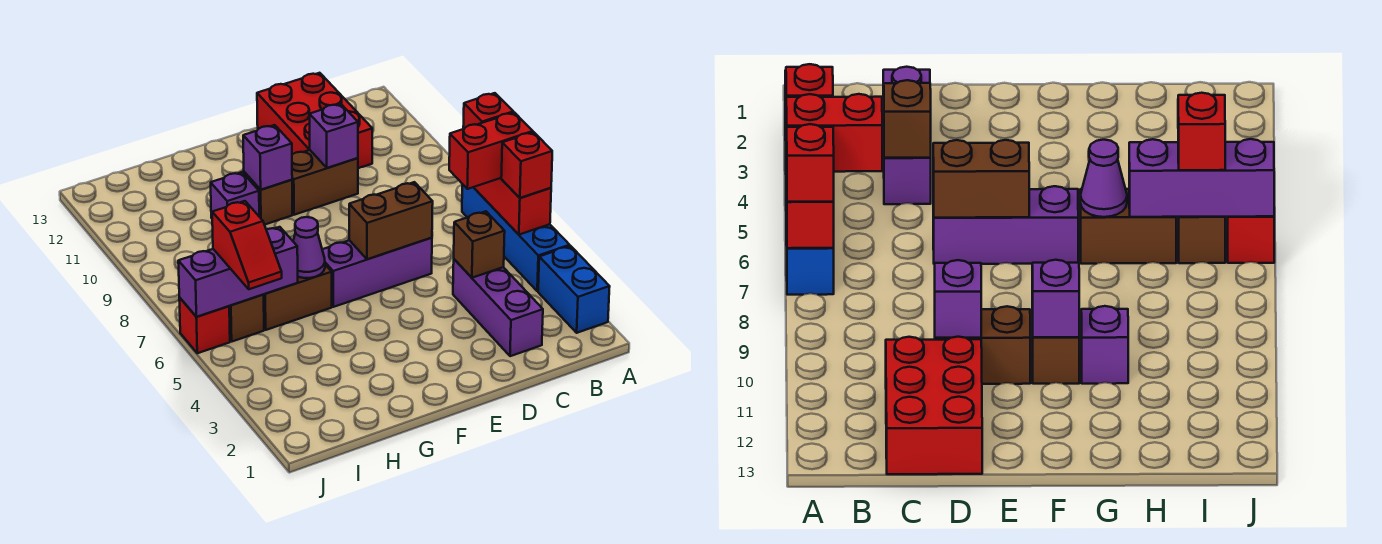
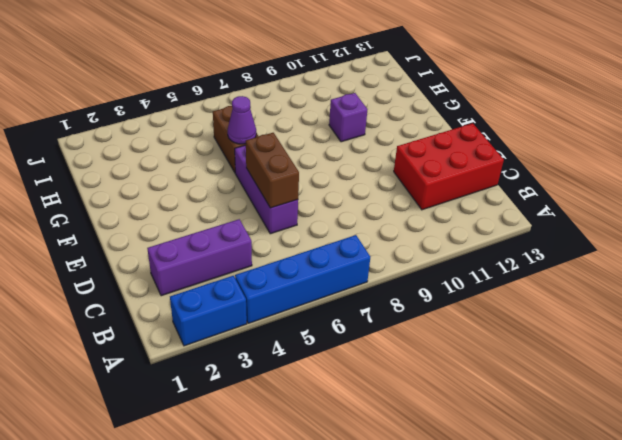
none -> brown brick D10:E10 level 1
none -> brown brick F10 level 1
none -> brown brick I6 level 1

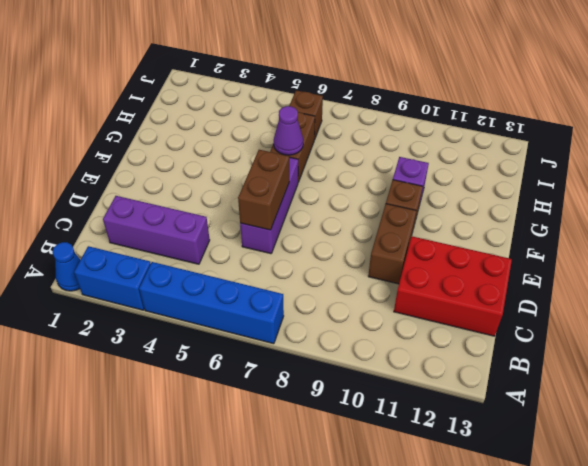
blue cone A1 level 1 -> none
none -> red brick J6 level 1
none -> red brick A5:A7 level 2
none -> brown brick C4 level 2

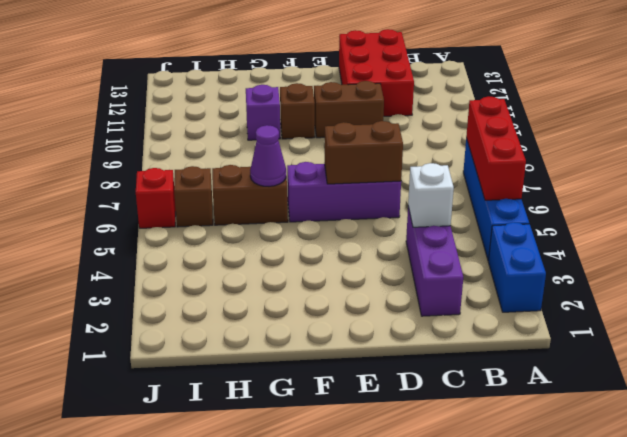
white brick C4 level 2 -> brown brick C4 level 2
none -> purple brick D10 level 2
none -> purple brick F10 level 2
none -> purple brick H6:J6 level 2

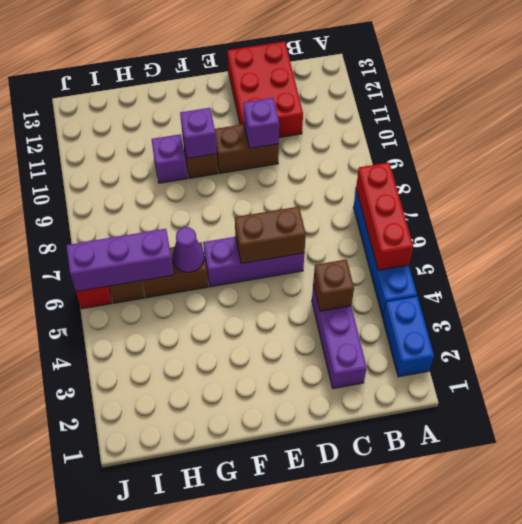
none -> red brick A5 level 3
none -> red brick A6:B6 level 3
none -> red brick A7 level 3

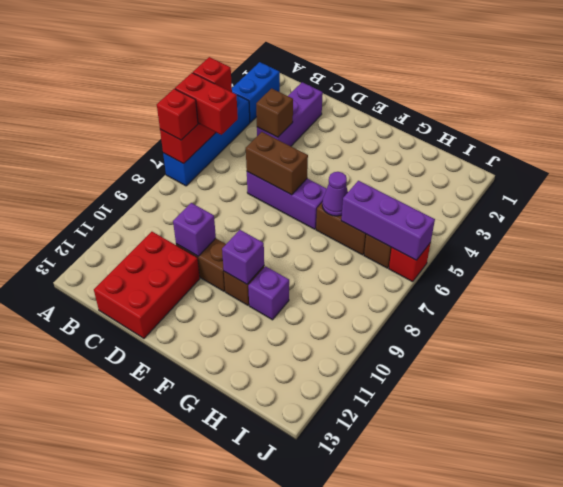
none -> red slope I5:I6 level 3 top 6

